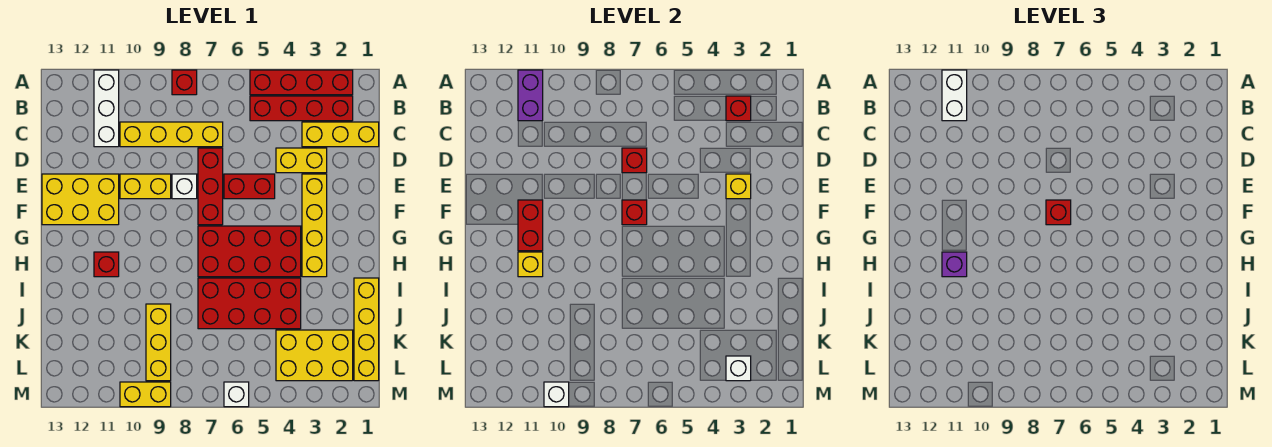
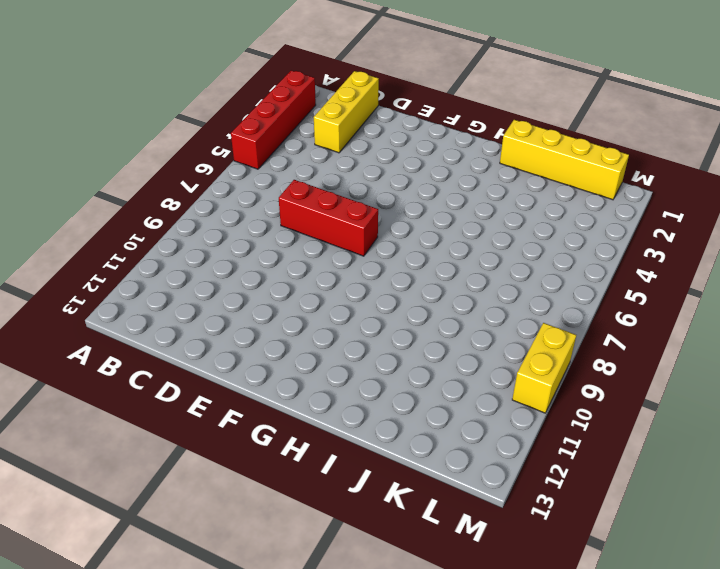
none -> red brick A8 level 1
none -> white brick A11:C11 level 1
none -> red brick B2:B5 level 1
none -> yellow brick C7:C10 level 1

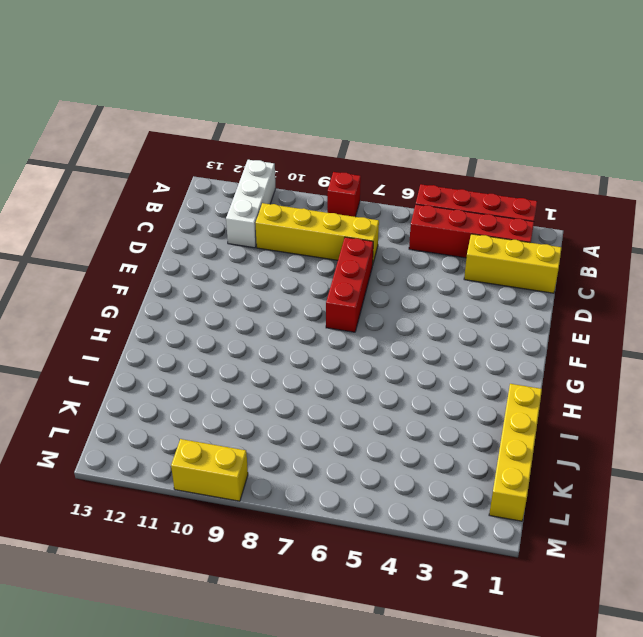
none -> yellow brick D3:D4 level 1
none -> yellow brick E3:H3 level 1
none -> red brick E5:E6 level 1
none -> white brick E8 level 1

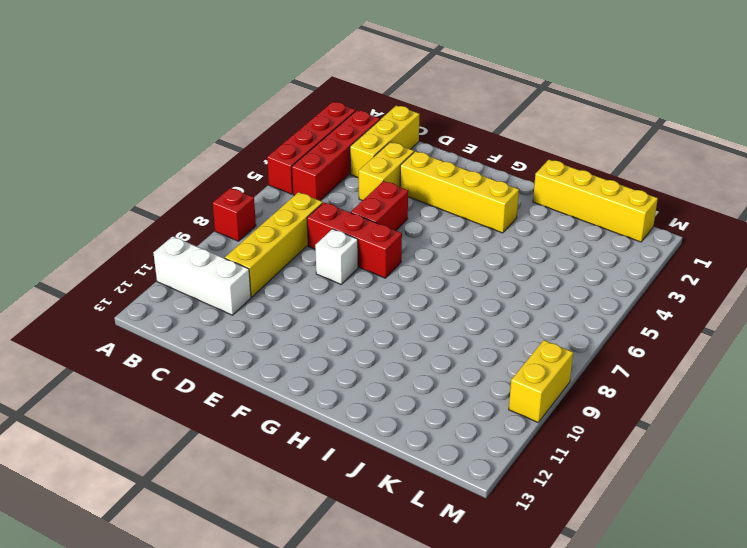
none -> yellow brick E9:E10 level 1
none -> yellow brick E11:F13 level 1
none -> red brick G4:H7 level 1
none -> red brick H11 level 1

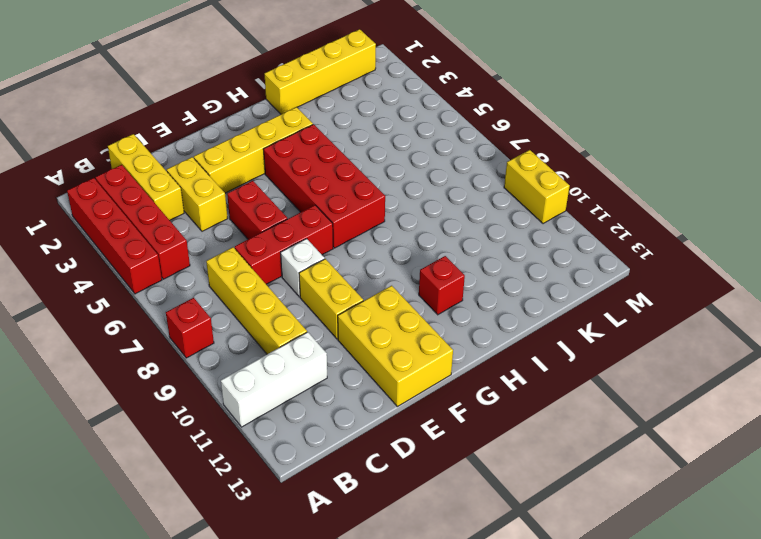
none -> red brick I4:J7 level 1
none -> yellow brick J9:L9 level 1
none -> yellow brick K2:L4 level 1
none -> white brick M6 level 1

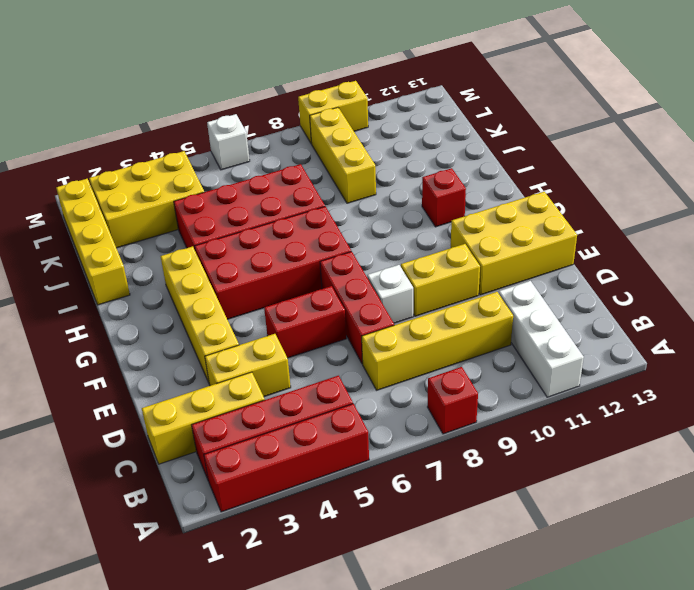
none -> purple brick A11:B11 level 2
none -> red brick B3 level 2
none -> red brick D7 level 2
none -> yellow brick E3 level 2

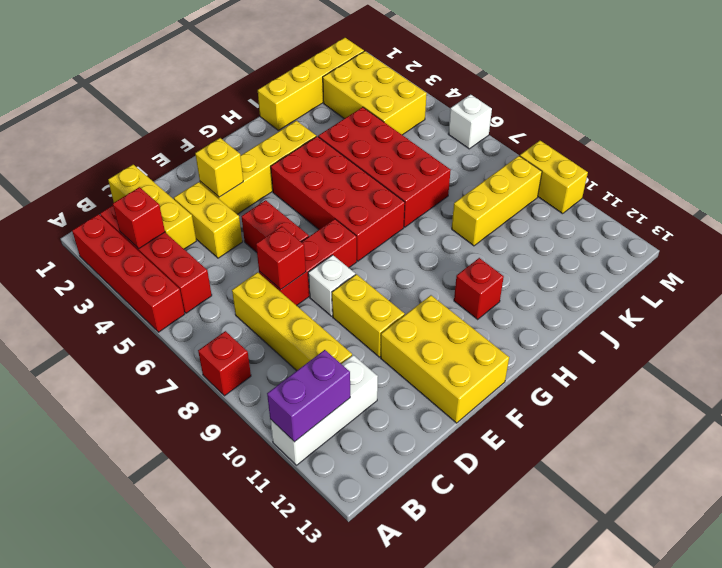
none -> red brick F7 level 2
none -> red brick F11:G11 level 2
none -> yellow brick H11 level 2
none -> white brick L3 level 2

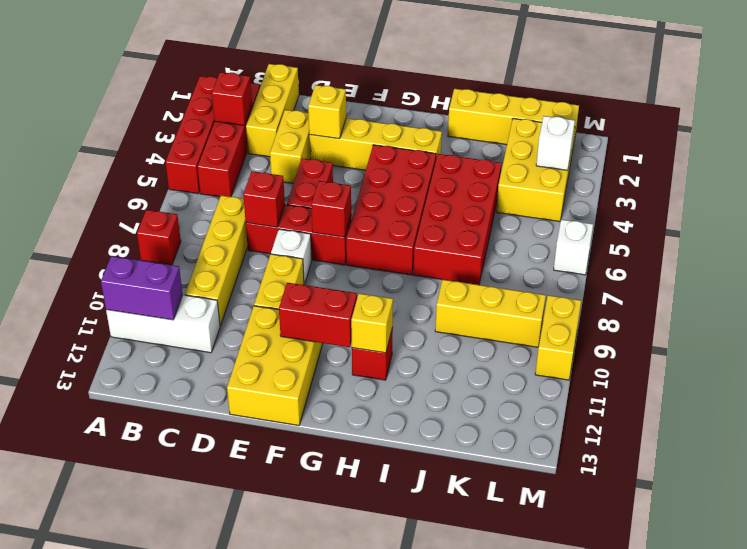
none -> white brick M10 level 2
none -> white brick A11:B11 level 3
none -> red brick F7 level 3
none -> purple brick H11 level 3

